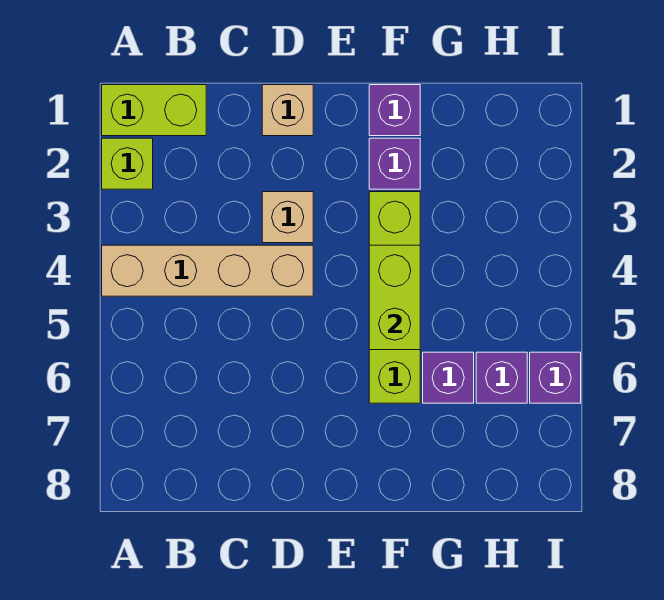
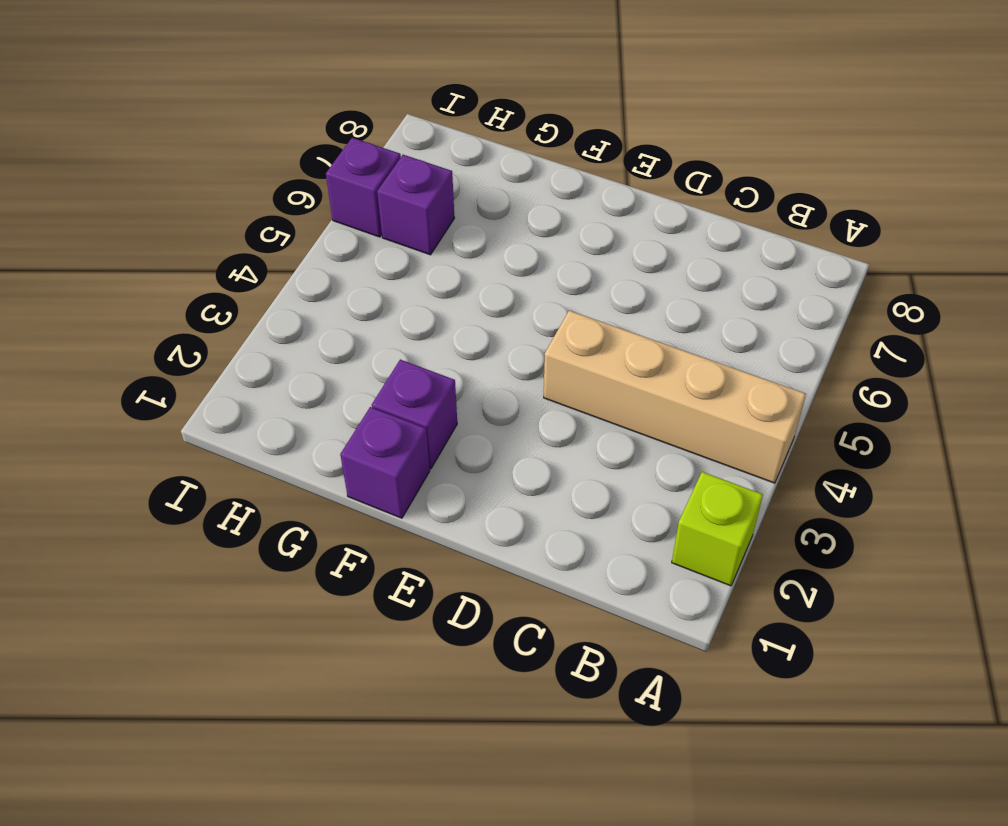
none -> lime brick A1:B1 level 1
none -> tan brick D1 level 1
none -> tan brick D3 level 1

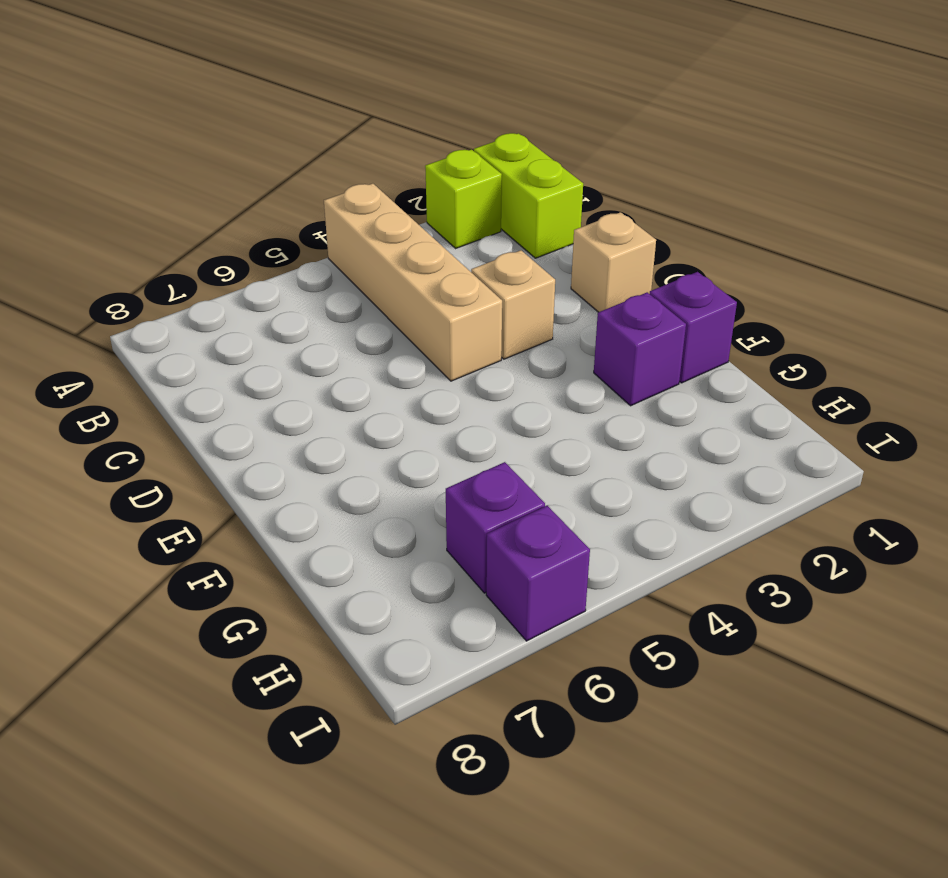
none -> lime brick F3:F6 level 1
none -> purple brick G6 level 1
none -> lime brick F4:F5 level 2

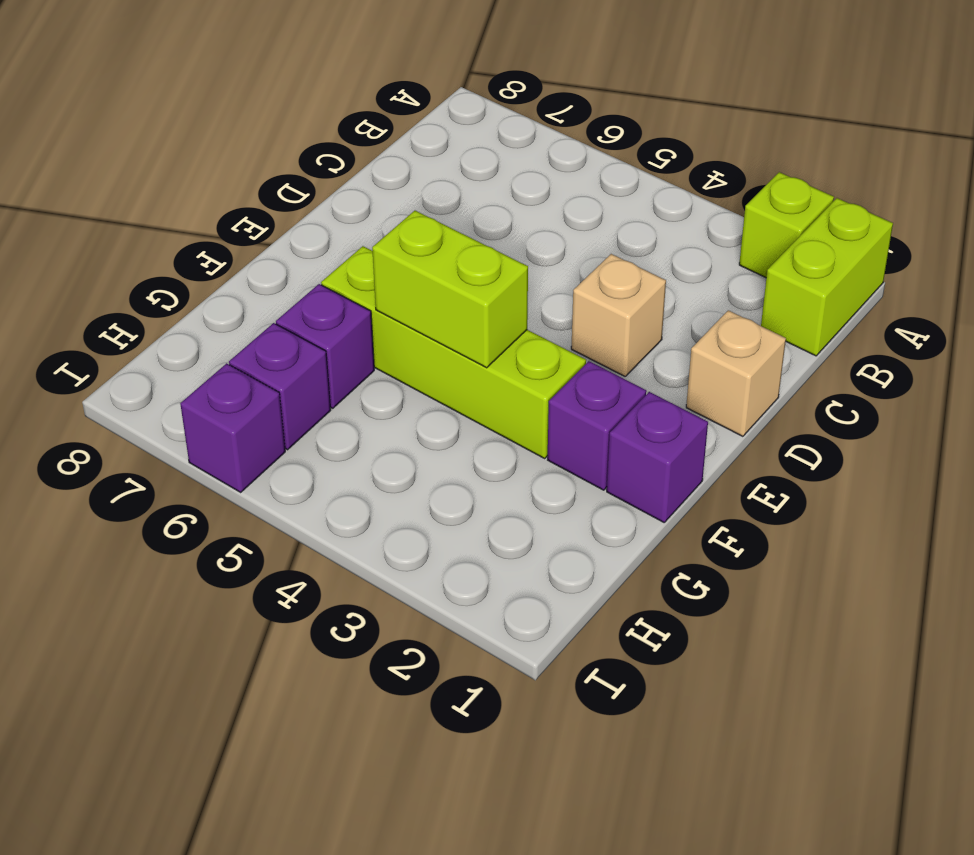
none -> tan brick A4:D4 level 1

